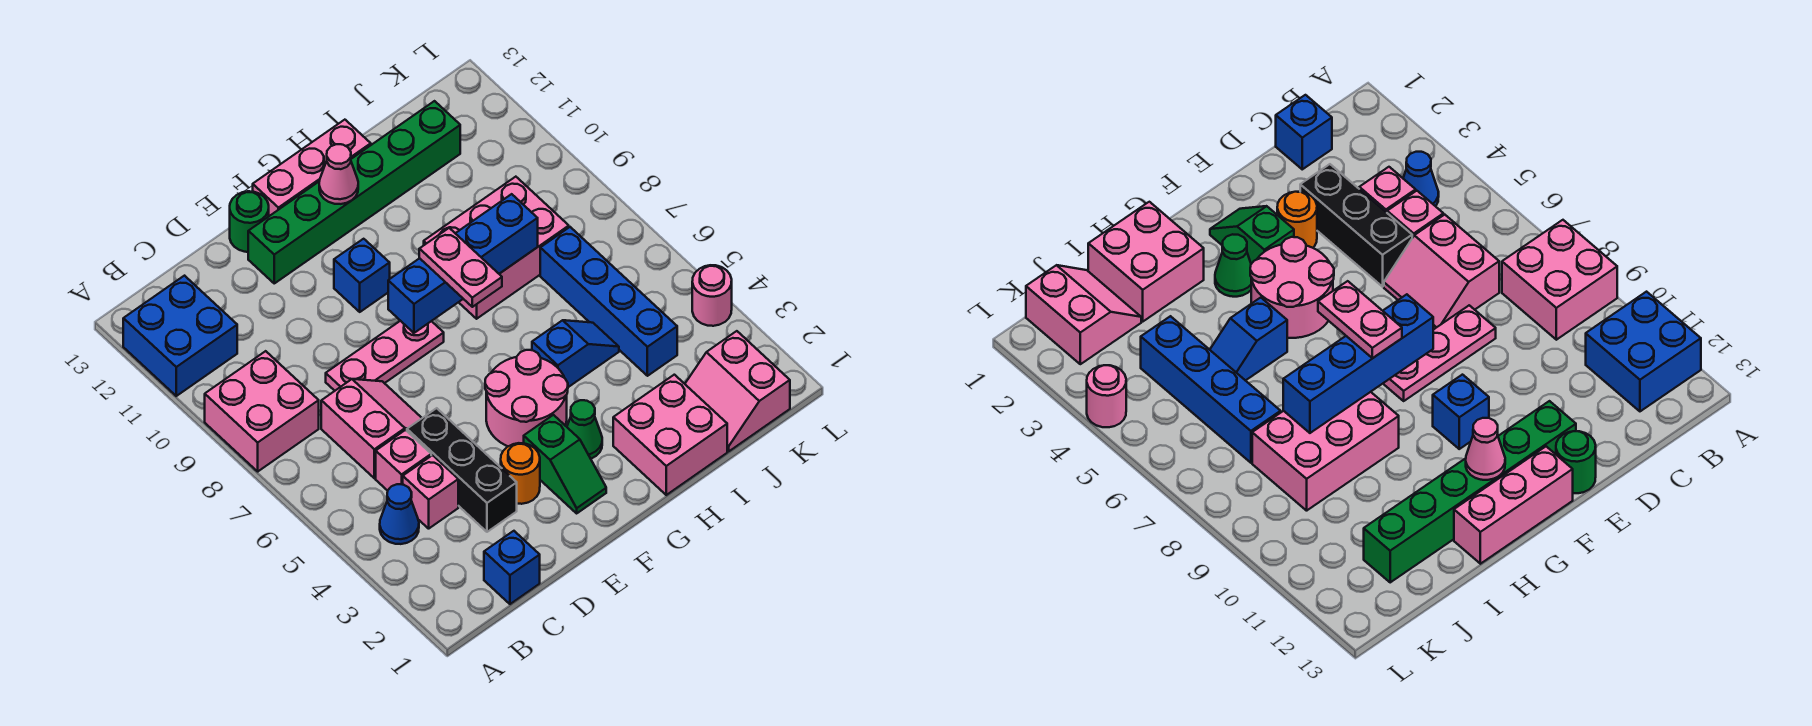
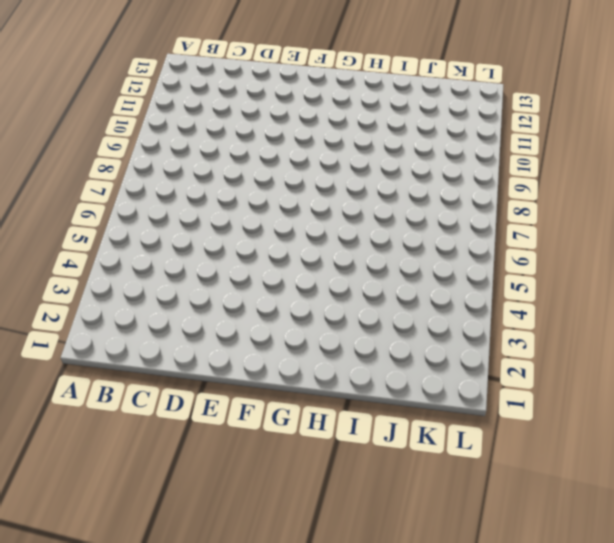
none -> pink brick A8:B9 level 1
none -> blue brick A11:B12 level 1
none -> blue cone B4 level 1

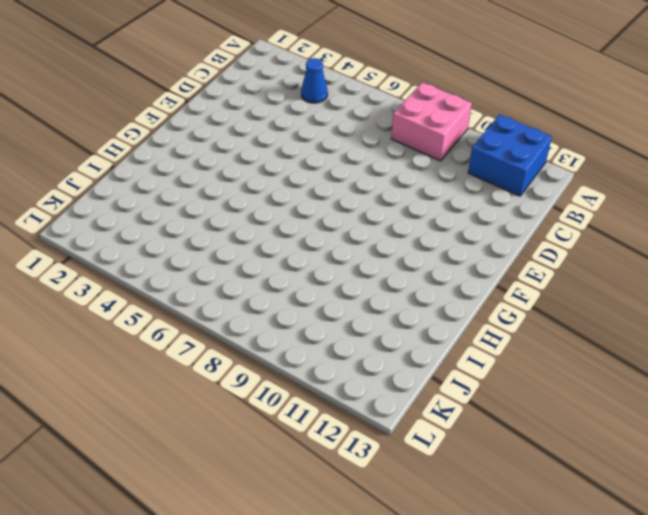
none -> blue brick C1 level 1
none -> pink brick C4 level 1
none -> pink brick C5 level 1

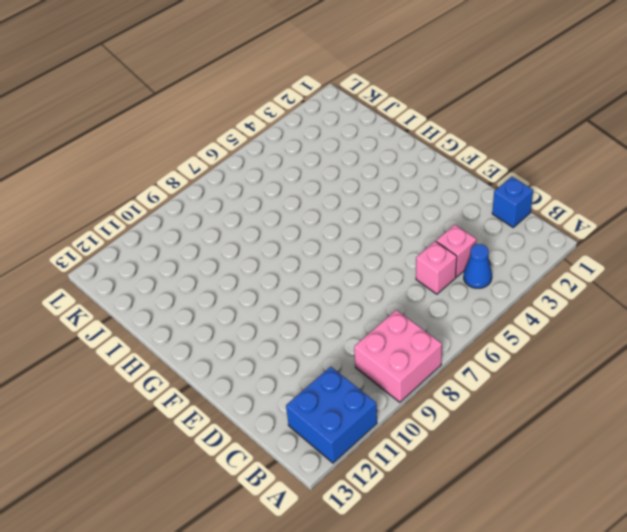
none -> pink slope C6:D7 level 1 top C
none -> black brick D3:D5 level 1
none -> pink plate D8:F8 level 1

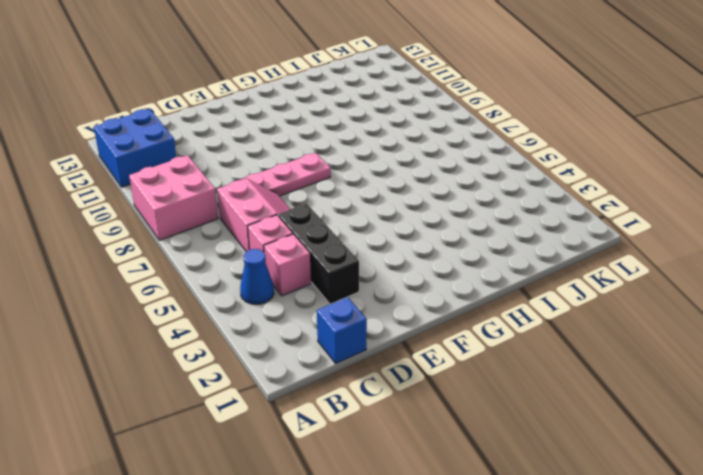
none -> orange round brick E3 level 1
none -> green brick E12:J12 level 1
none -> green round brick E13 level 1

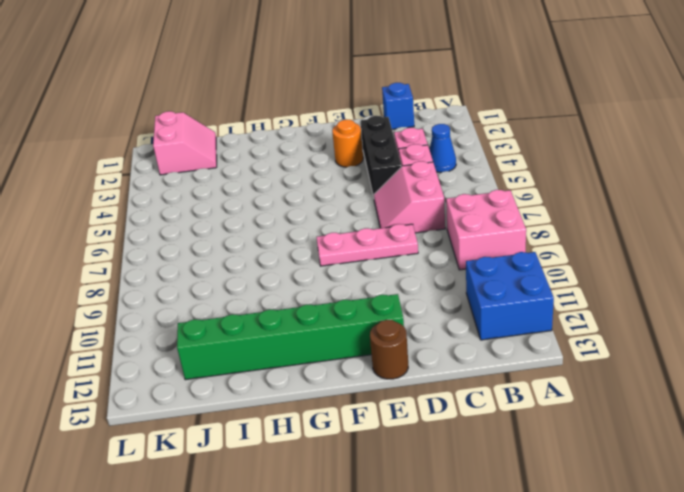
brown round brick E13 level 1 -> green round brick E13 level 1
none -> green slope F2:F3 level 1 top 3
none -> pink round brick F4:G5 level 1
none -> blue brick F10 level 1

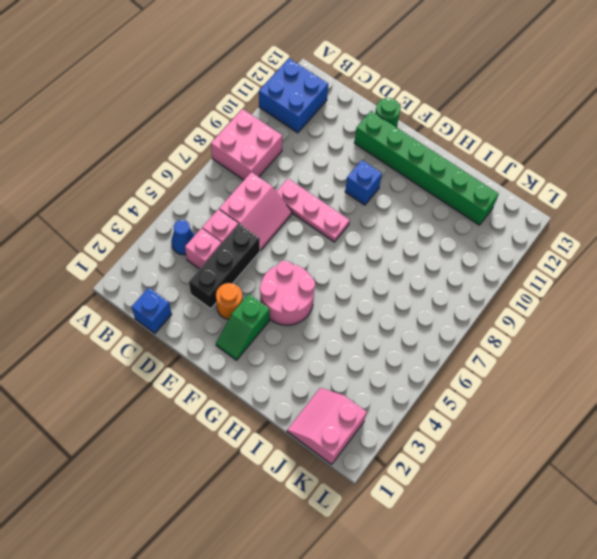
none -> pink brick F13:H13 level 1
none -> green cone G3 level 1
none -> pink brick H1:I2 level 1

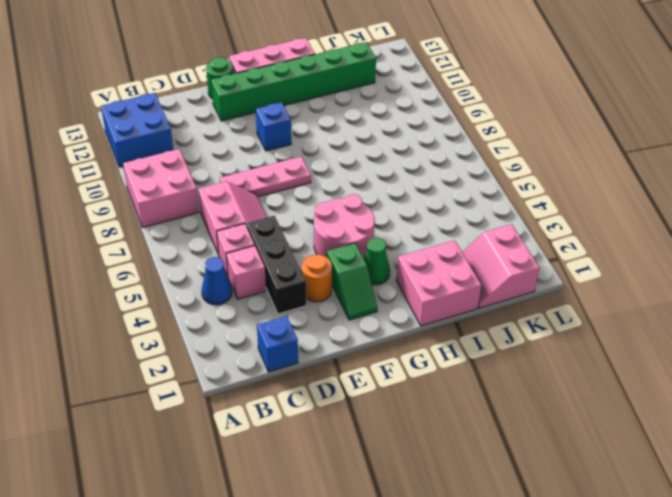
none -> blue slope H5:I5 level 1 top H
none -> pink brick H8:J9 level 1
none -> blue brick J4:J7 level 1

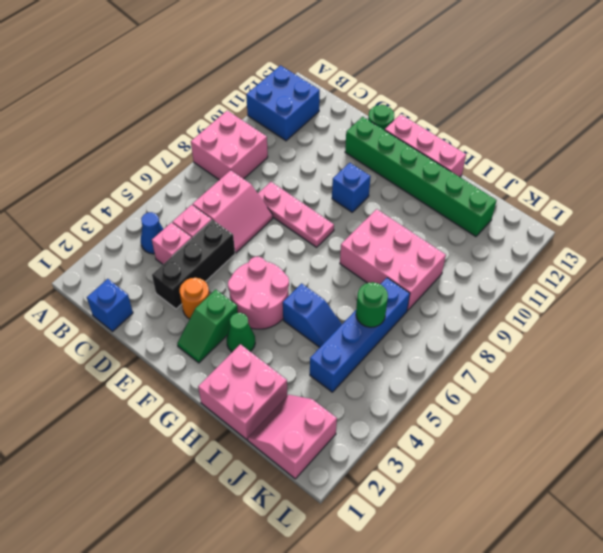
green round brick J6 level 2 -> none
none -> pink round brick L4 level 1
none -> blue brick F8:I8 level 2
none -> pink cone G12 level 2

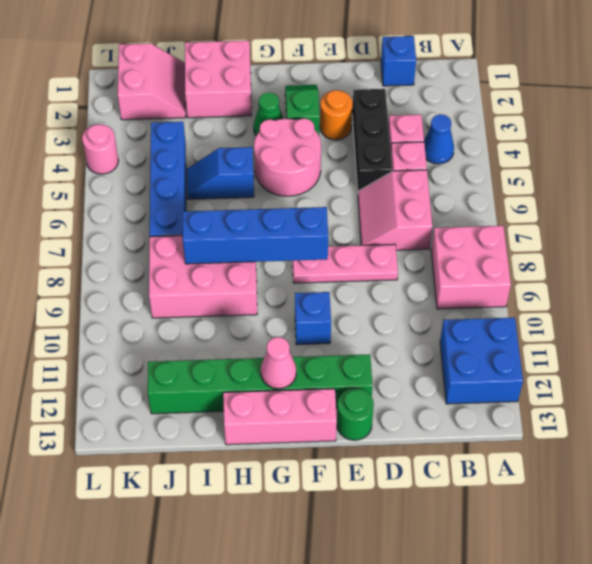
none -> pink plate G7:G8 level 3

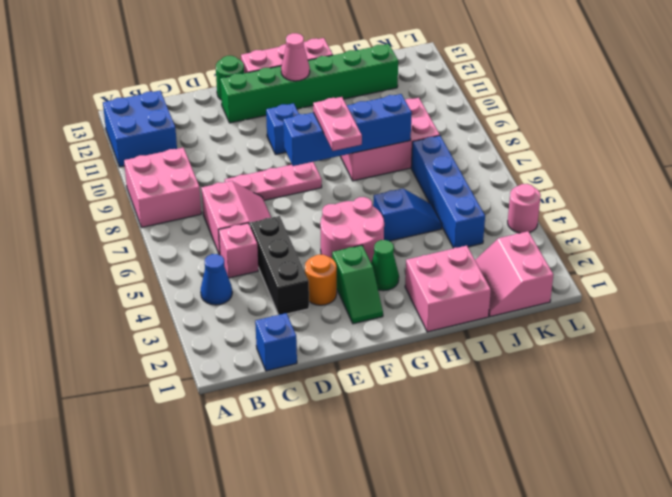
none -> pink brick C4 level 1

